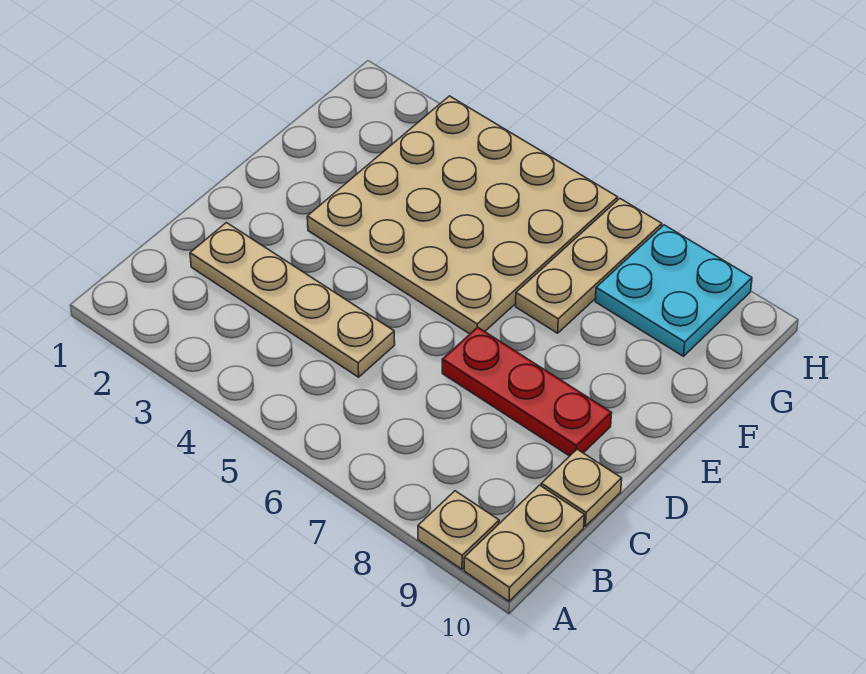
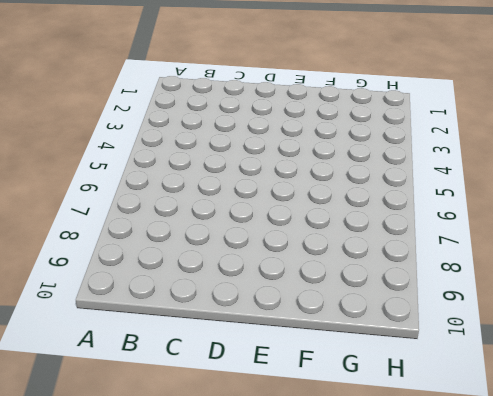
none -> tan plate A9 level 1
none -> tan plate A10:B10 level 1

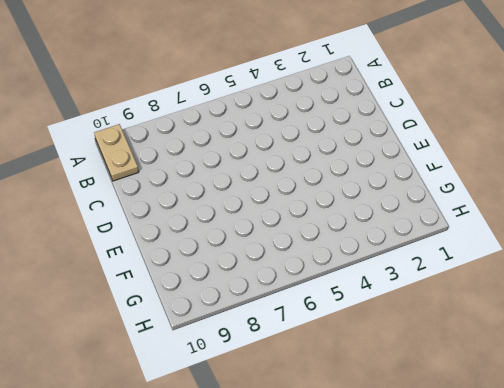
none -> tan plate A9 level 1
none -> tan plate C2:C5 level 1

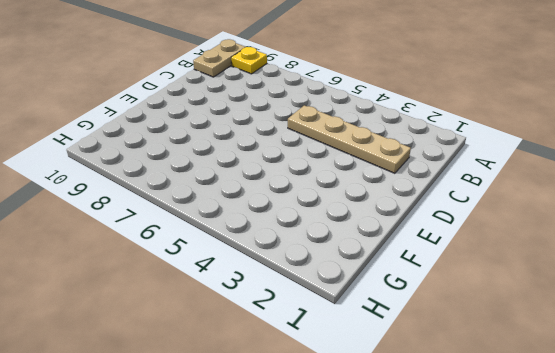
yellow plate A9 level 1 -> tan plate A9 level 1
none -> tan plate C10 level 1
none -> red plate D7:D9 level 1

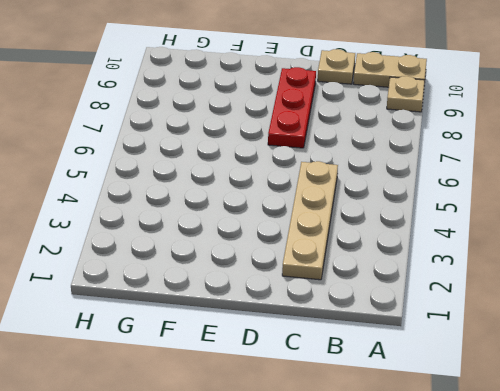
none -> tan plate E3:H6 level 1
none -> tan plate F7:H7 level 1

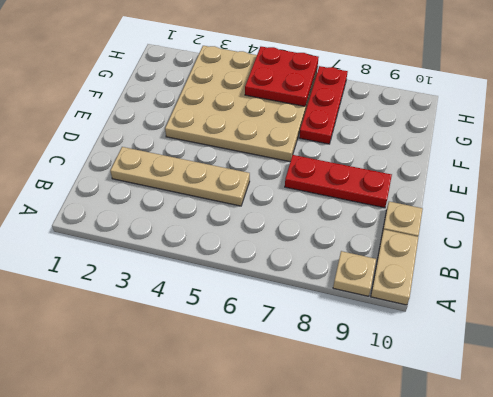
red plate F7:H7 level 1 -> tan plate F7:H7 level 1
red plate G5:H6 level 2 -> none
none -> cyan plate G8:H9 level 1

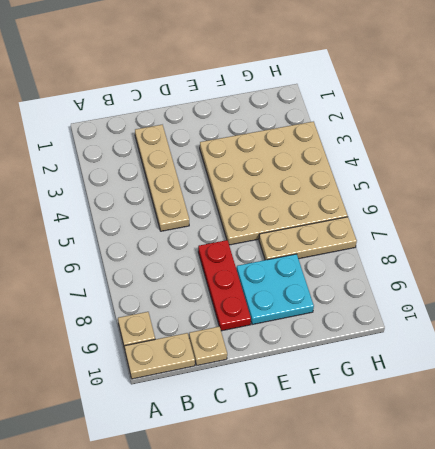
cyan plate E8:F9 level 1 -> cyan plate G8:H9 level 1

